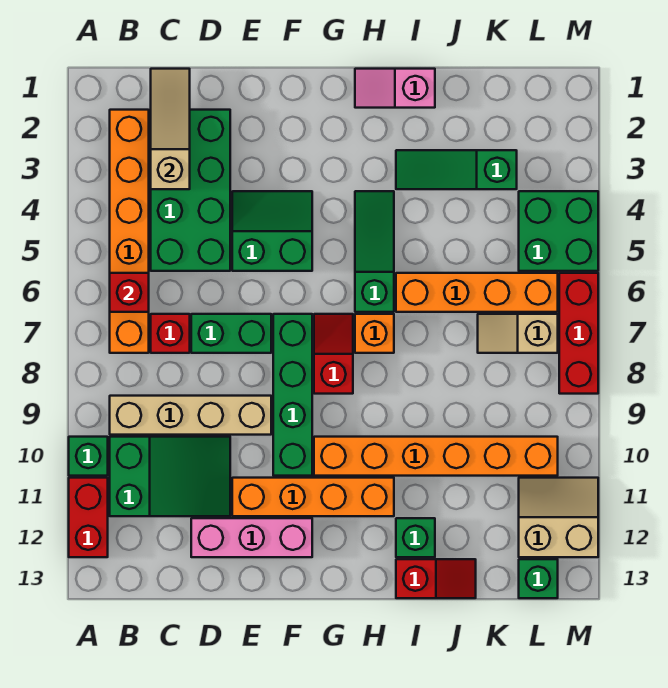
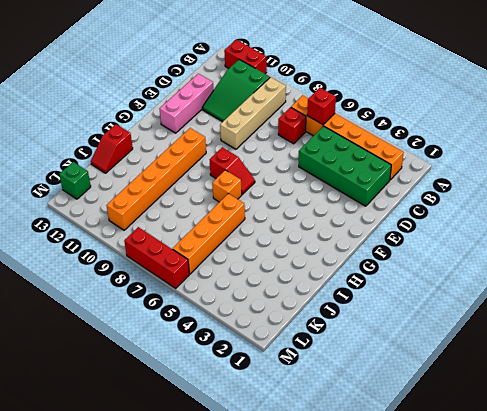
none -> green brick A10 level 1
none -> green brick D7:E7 level 1
none -> green slope E4:F5 level 1 top 5

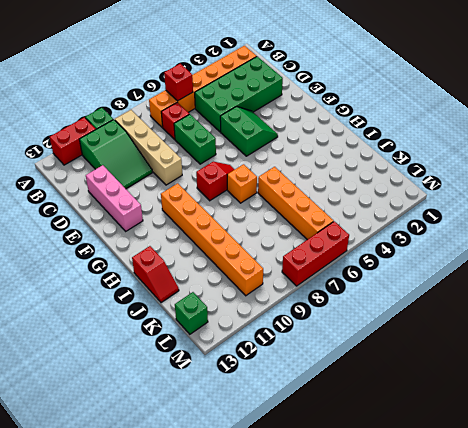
none -> orange brick E11:H11 level 1
none -> green brick F7:F10 level 1
none -> pink slope H1:I1 level 1 top I

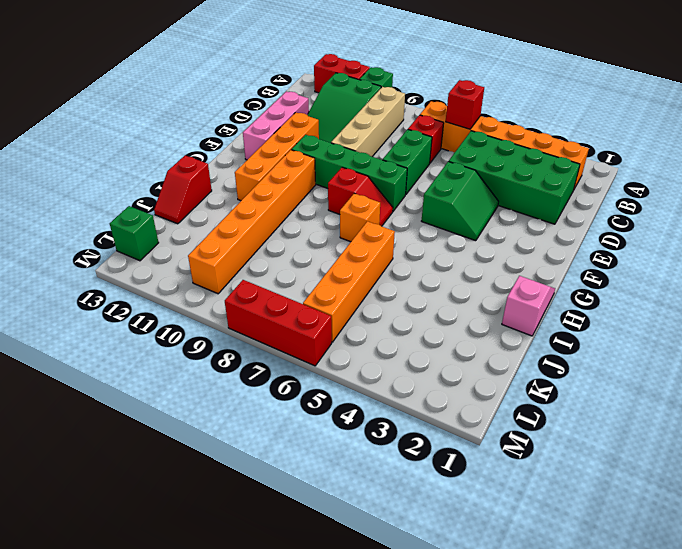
none -> green slope H4:H6 level 1 top 6
none -> green slope I3:K3 level 1 top K
none -> green brick I12 level 1

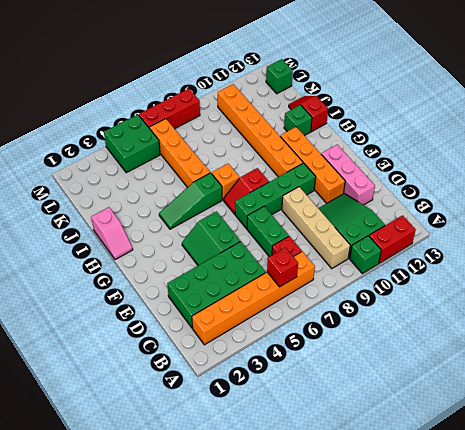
none -> green slope I3:K3 level 1 top K
none -> tan slope K7:L7 level 1 top L
none -> tan slope L11:M12 level 1 top 12

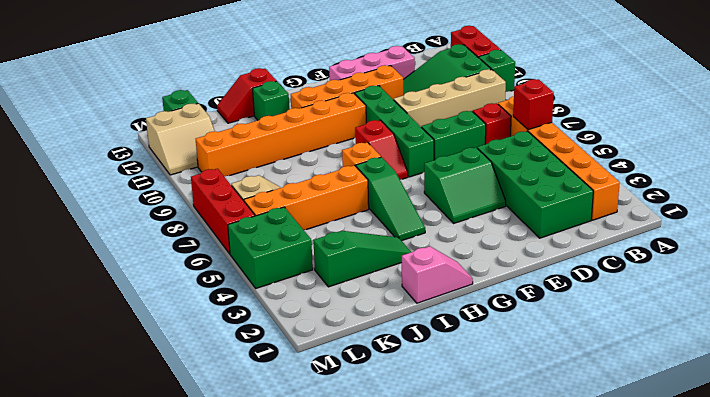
none -> tan slope C1:C3 level 2 top 3

